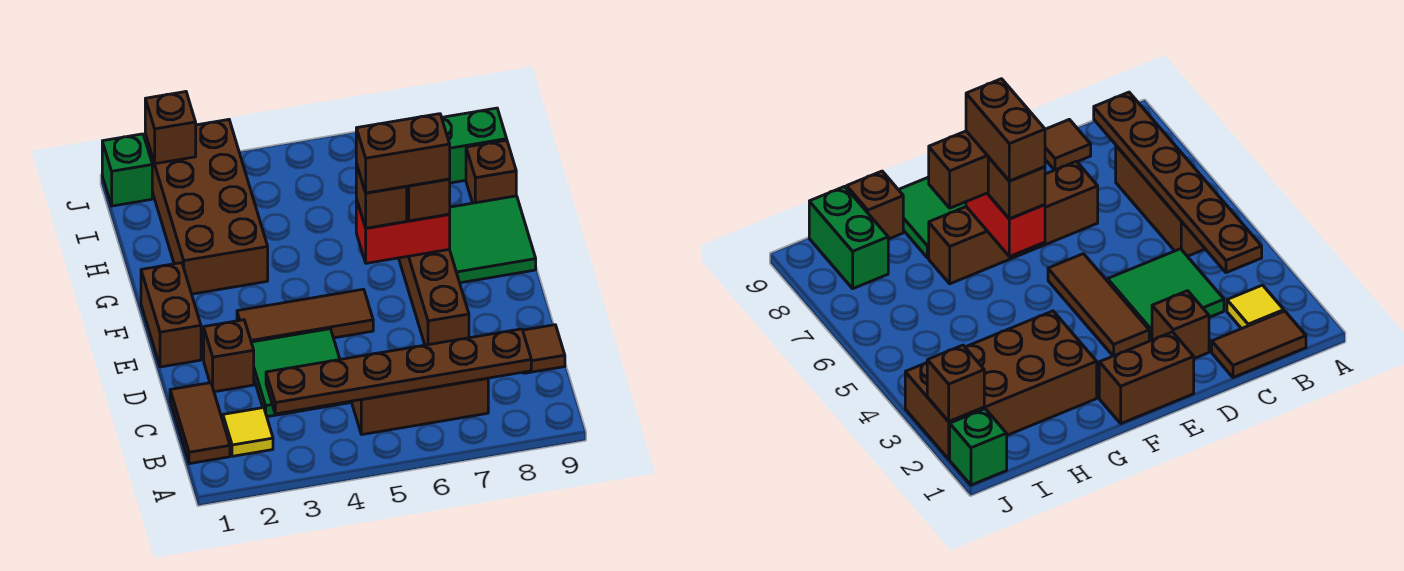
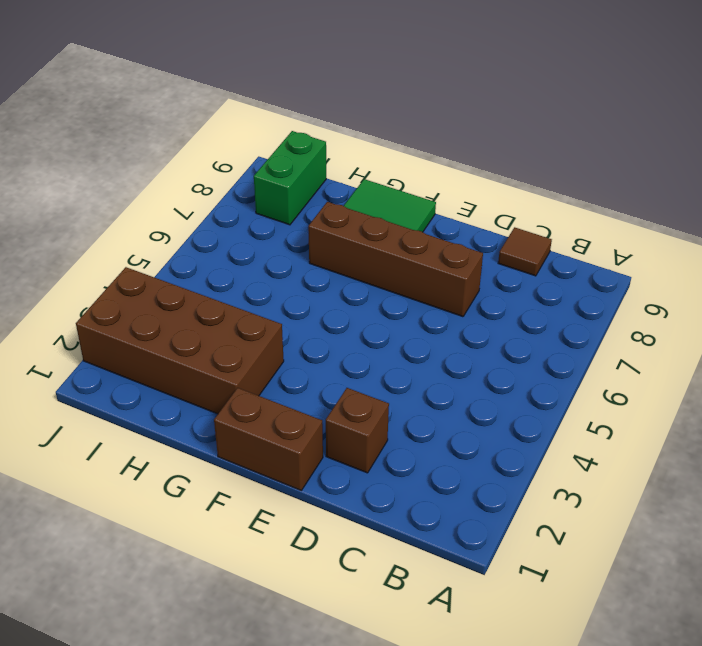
none -> brown tile B1:C1 level 1
none -> yellow tile B2 level 1
none -> brown brick B5:B7 level 1

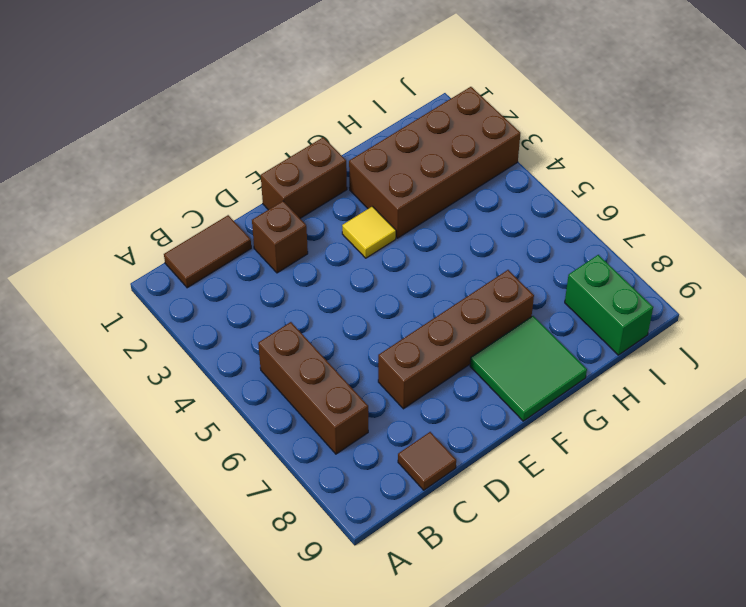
yellow tile F3 level 1 -> yellow tile B2 level 1
none -> green tile C3:D4 level 1
none -> brown tile E3:E5 level 1
none -> brown brick H9 level 1

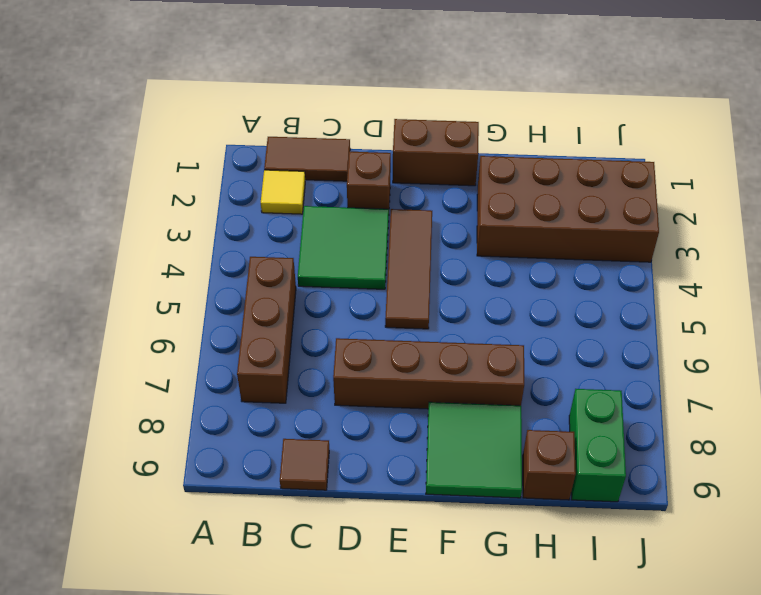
none -> green brick J1 level 1
none -> brown plate B3:B8 level 2
none -> red brick F6:F7 level 2

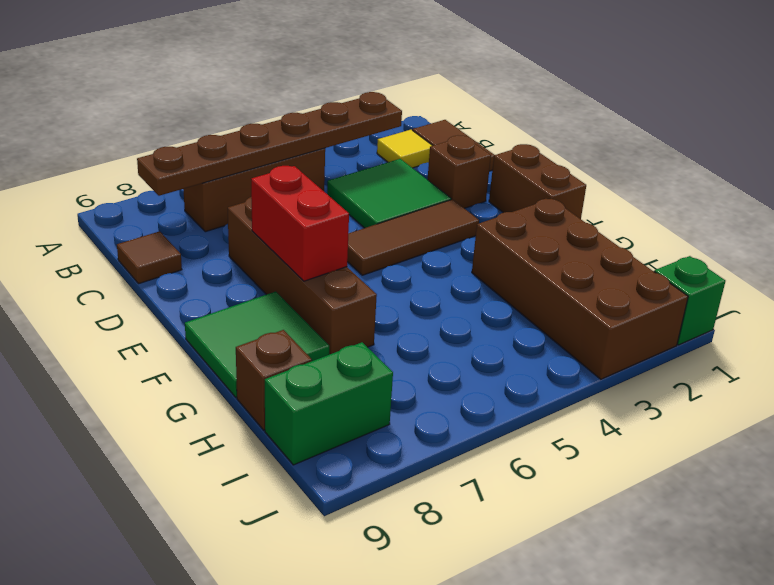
red brick E7:F7 level 2 -> red brick F6:F7 level 2
none -> brown brick J2 level 2
none -> brown brick F6 level 3
none -> brown brick F7:G7 level 3

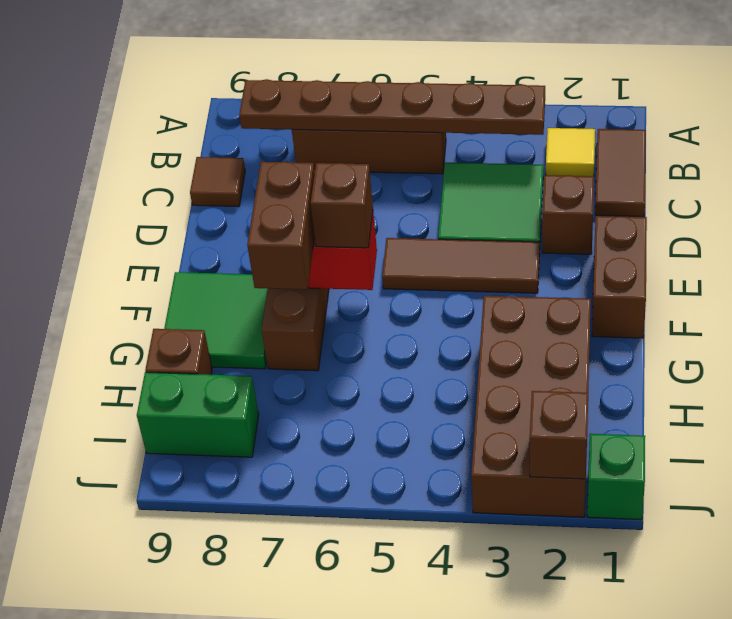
none -> brown brick F6:F7 level 4

